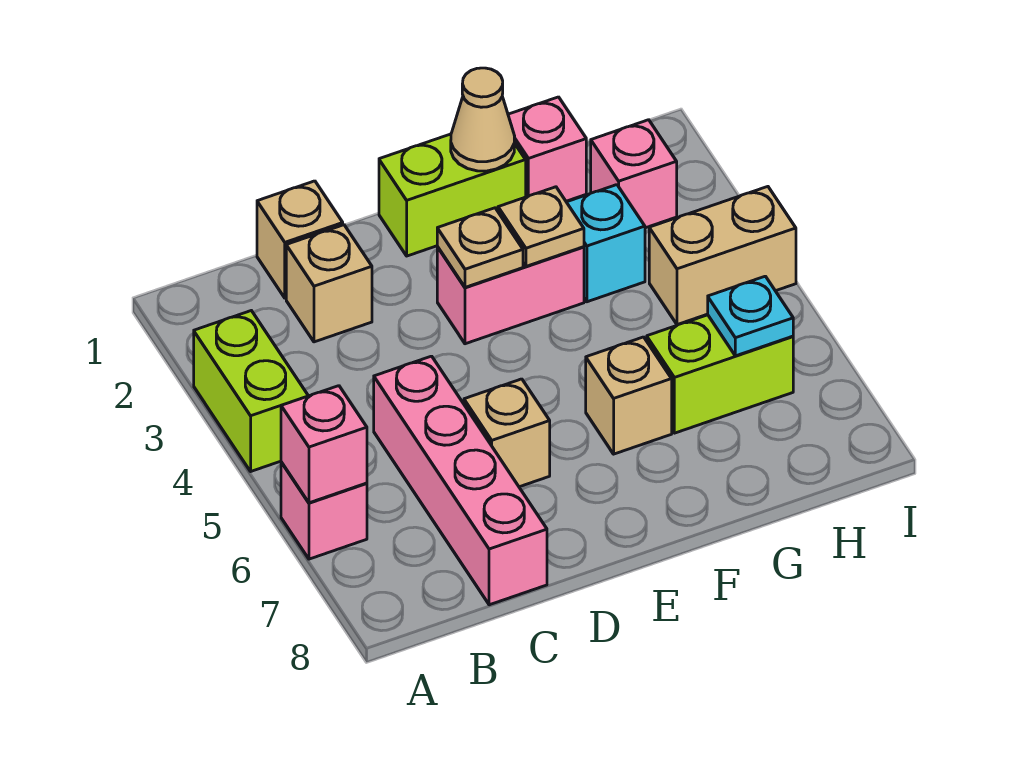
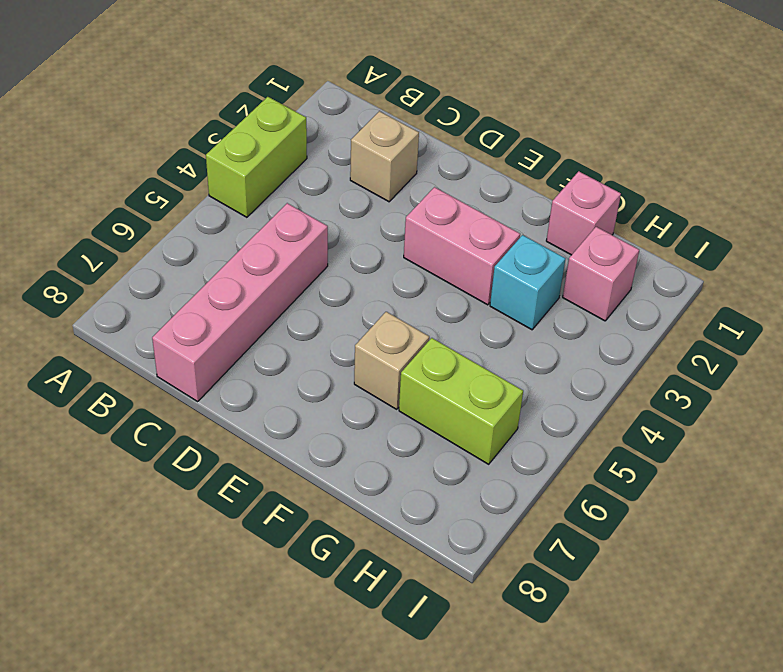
none -> pink brick A6 level 1
none -> tan brick C1 level 1
none -> tan brick D6 level 1

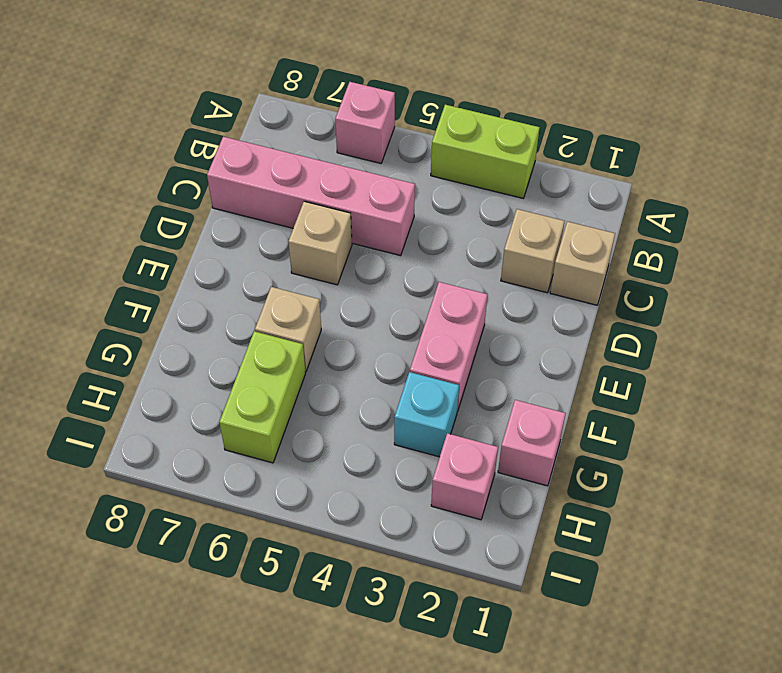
none -> lime brick E1:F1 level 1
none -> tan brick H4:I4 level 1
none -> pink brick A6 level 2

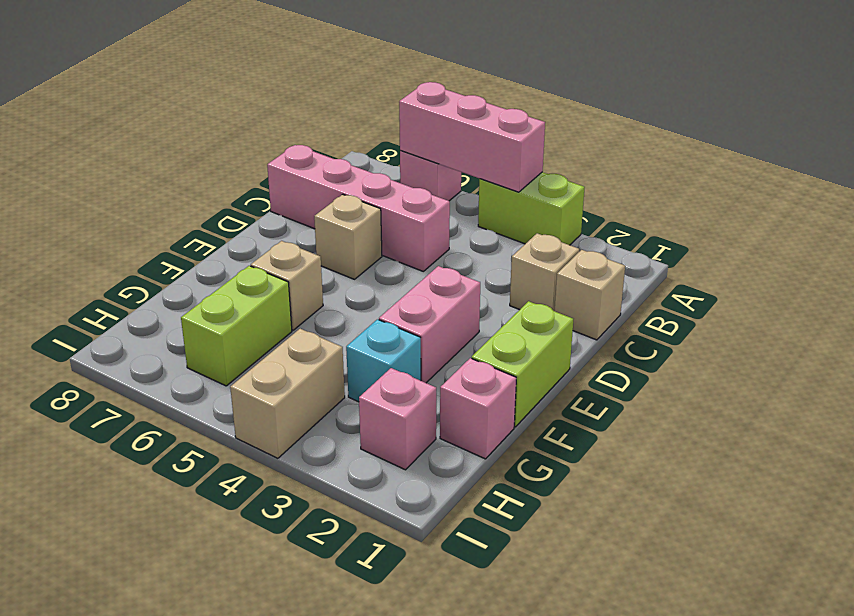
pink brick A4:A6 level 2 -> pink brick A6 level 2
none -> tan plate E3 level 2
none -> tan cone F1 level 2
none -> tan plate F3 level 2

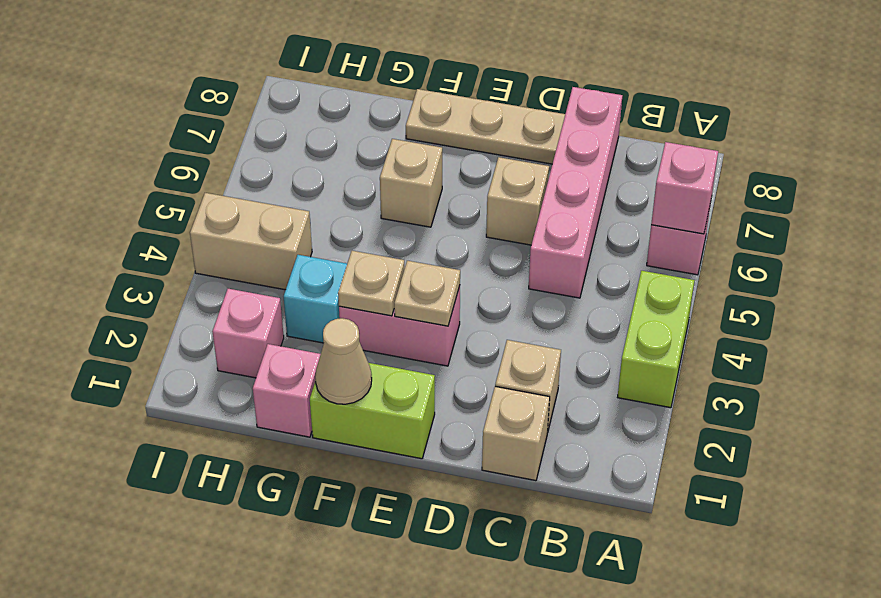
tan plate D8:F8 level 1 -> none
none -> lime brick G6:H6 level 1
none -> cyan plate H6 level 2

